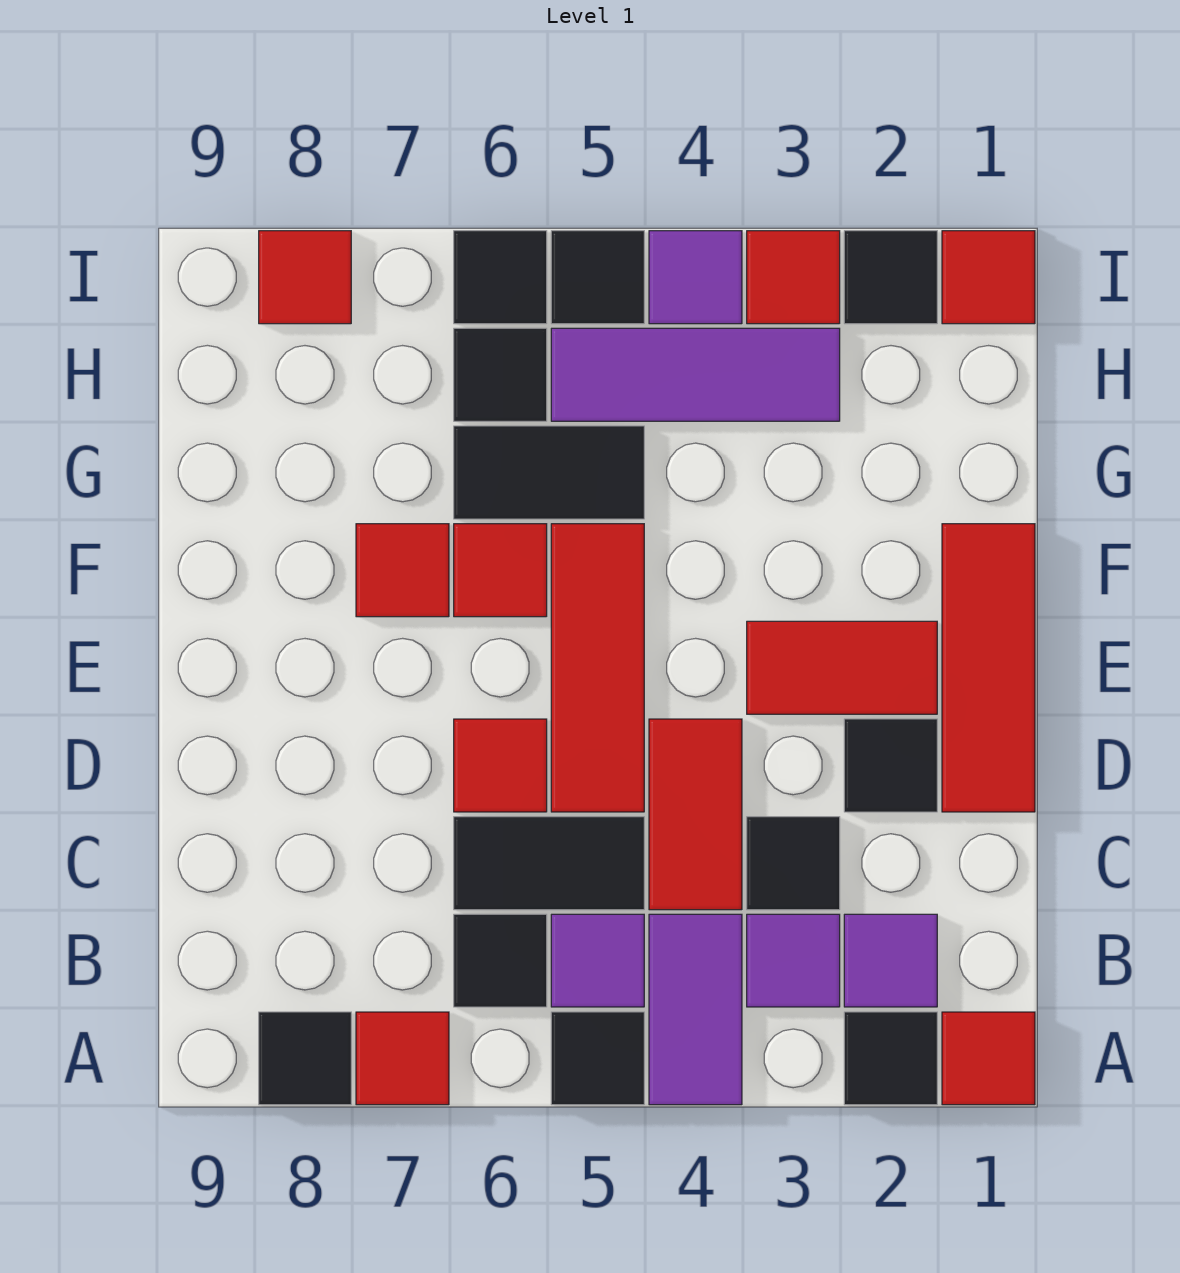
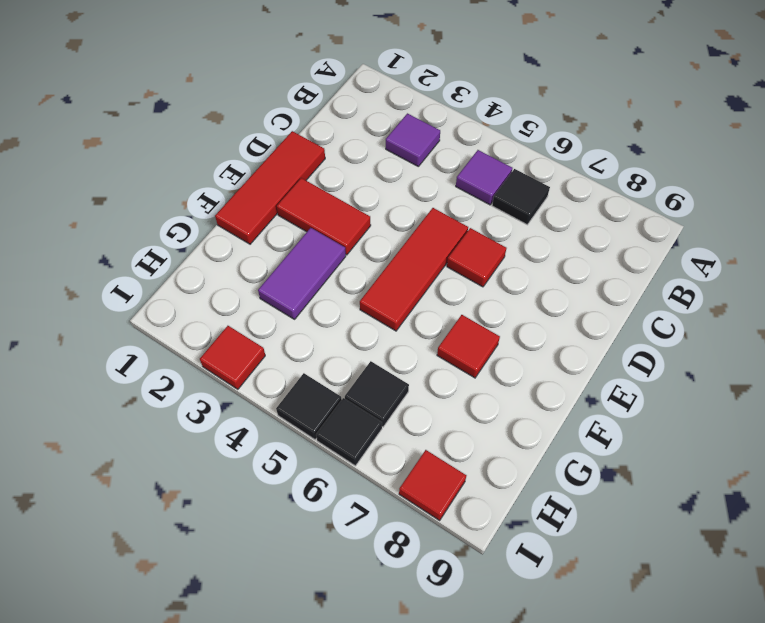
purple tile F3:G3 level 1 -> purple tile A4:B4 level 1
none -> red tile A1 level 1
none -> black tile A2 level 1
none -> black tile A5 level 1
none -> red tile A7 level 1

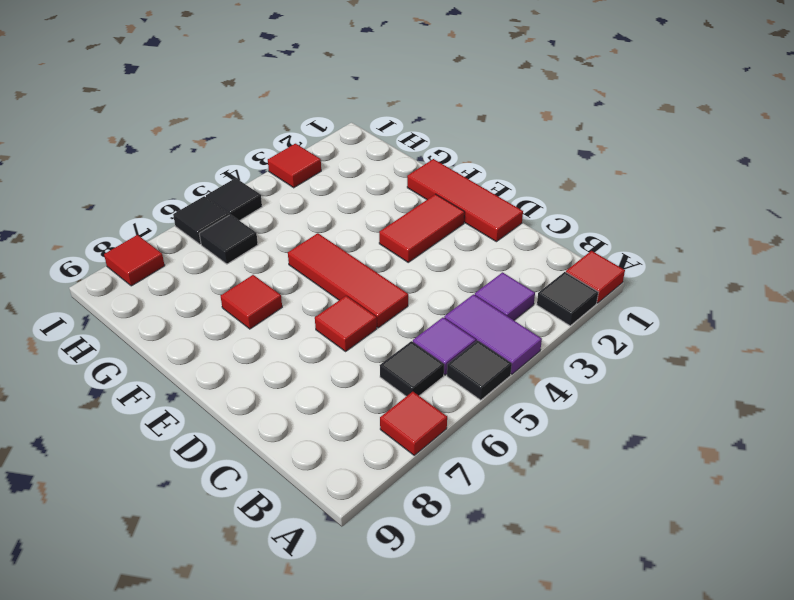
none -> black tile A8 level 1
none -> purple tile B2 level 1
none -> black tile C3 level 1
none -> red tile C4:D4 level 1

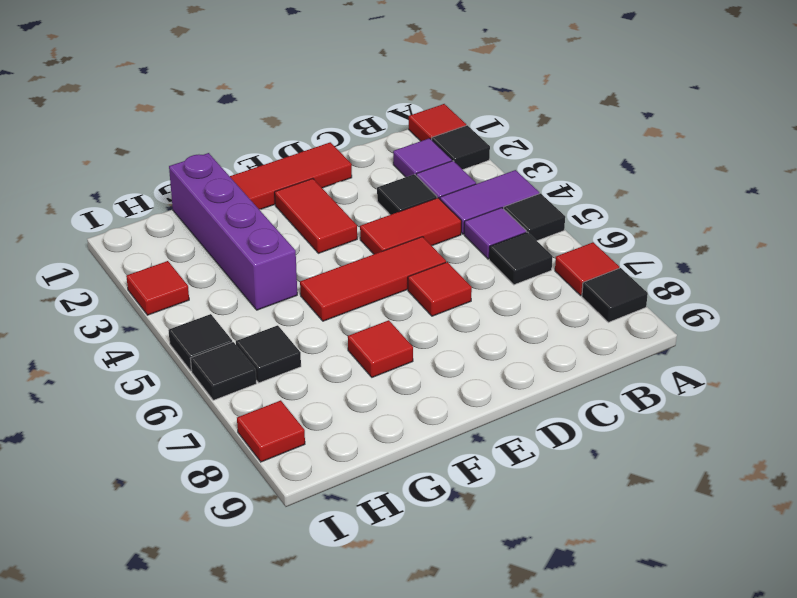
purple brick G1:G4 level 1 -> none
none -> black tile C5:C6 level 1
none -> black tile D2 level 1
none -> red tile F6 level 1
none -> black tile G5:G6 level 1

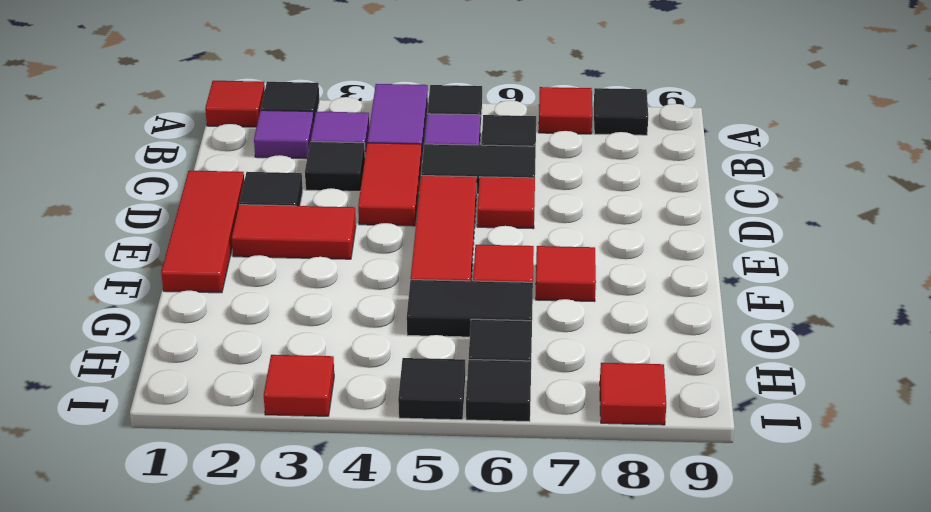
none -> purple tile H3:H5 level 1
none -> red tile I1 level 1
none -> black tile I2 level 1
none -> purple tile I4 level 1

